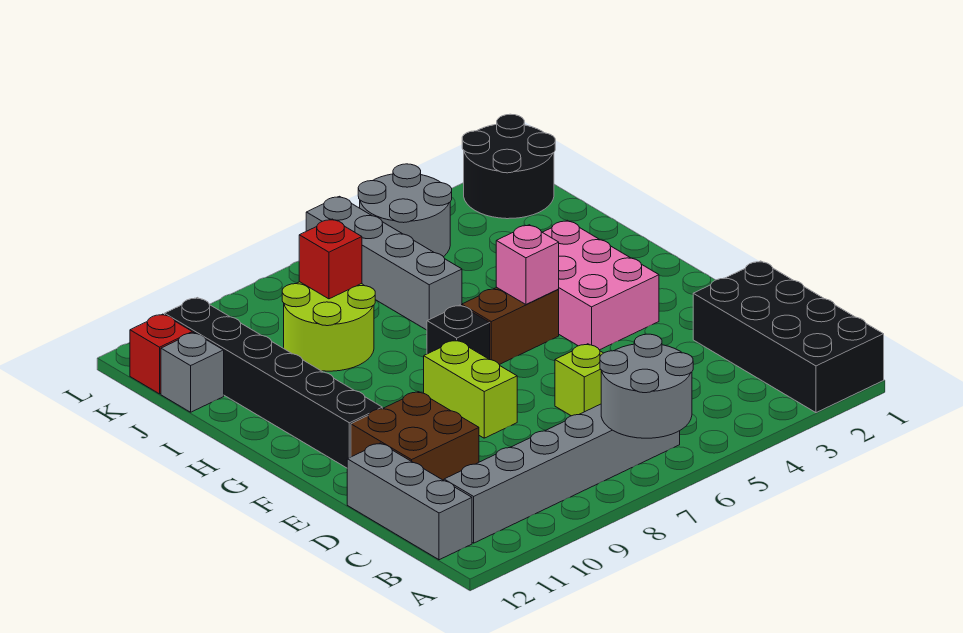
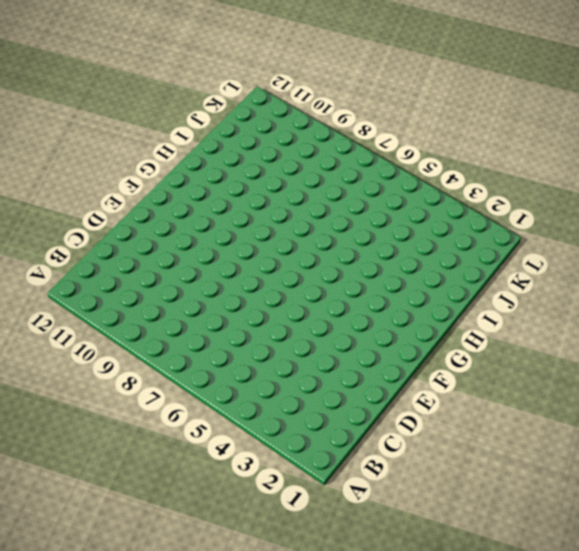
none -> black brick A1:D2 level 1
none -> grey brick B6:B11 level 1
none -> grey brick B12:D12 level 1

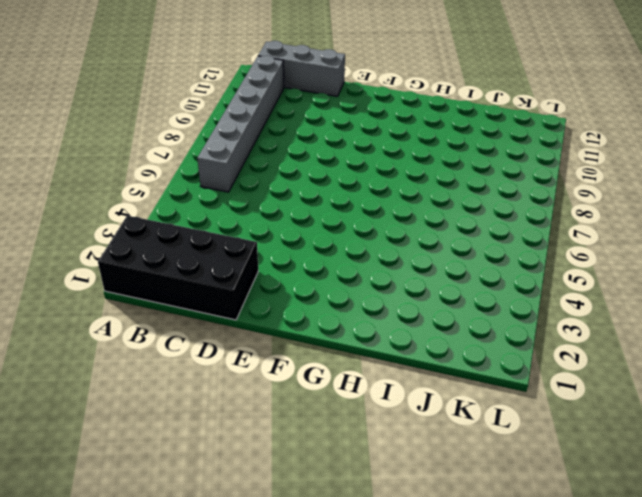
none -> lime brick D6 level 1
none -> brown brick D10:E11 level 1
none -> lime brick E8:F8 level 1

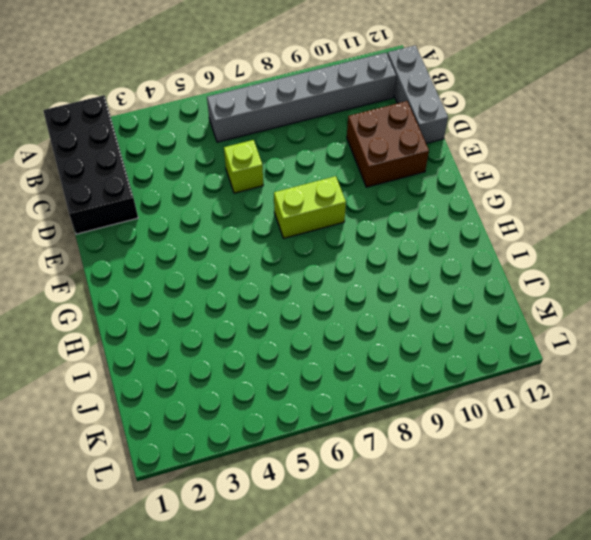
lime brick F7:F8 level 1 -> lime brick E8:F8 level 1
none -> pink brick F3:H4 level 1
none -> black brick F11:K11 level 1
none -> brown brick G5:G6 level 1

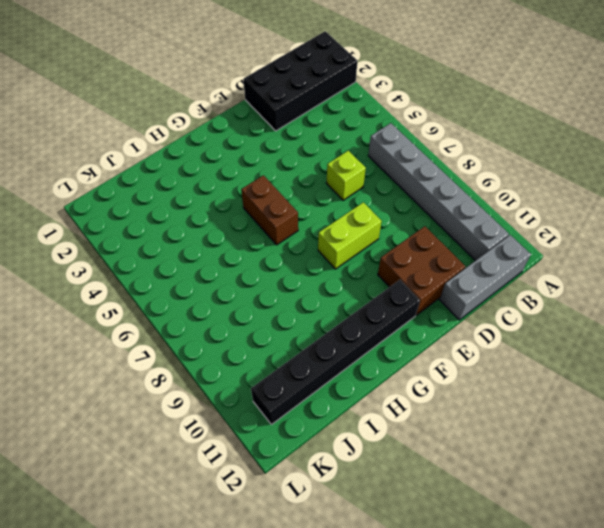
none -> pink brick F3:H4 level 1
none -> black brick G7 level 1
none -> grey brick I6:L6 level 1

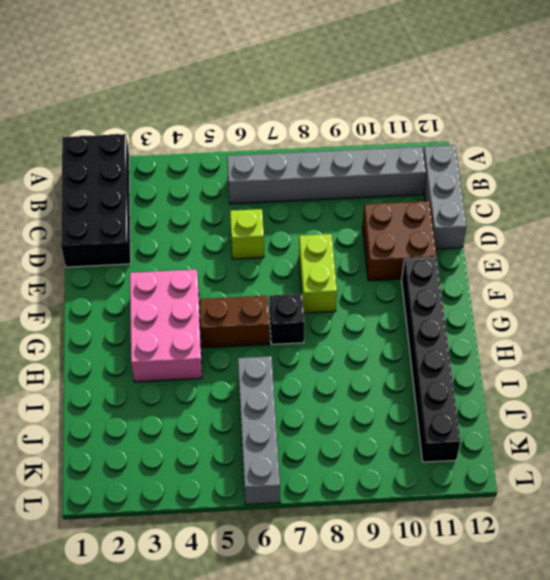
none -> lime round brick I8:J9 level 1
none -> grey brick J12 level 1
none -> black round brick K1:L2 level 1

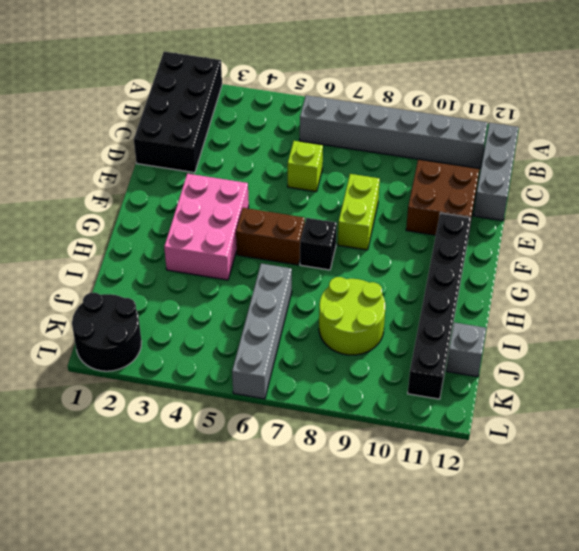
none -> grey round brick K4:L5 level 1
none -> red brick K12 level 1
none -> grey round brick A6:B7 level 2

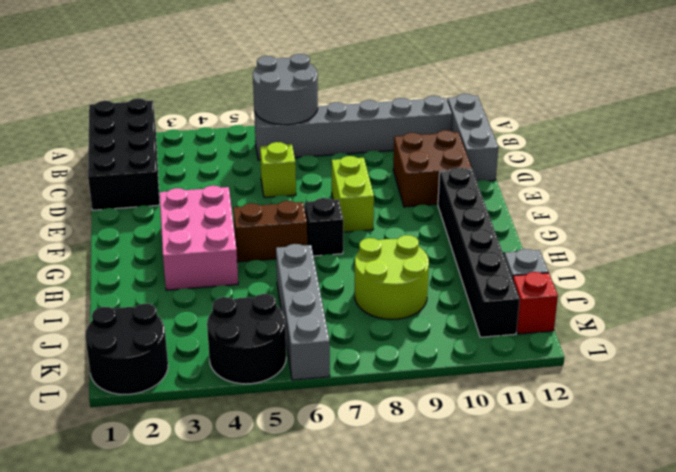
black round brick K4:L5 level 1 -> grey round brick K4:L5 level 1
none -> pink brick G5 level 2
none -> red brick J8 level 2

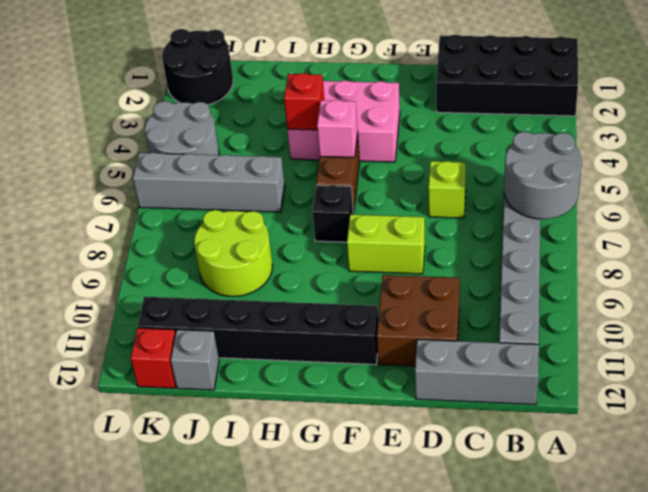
red brick H4 level 2 -> red brick J8 level 2

